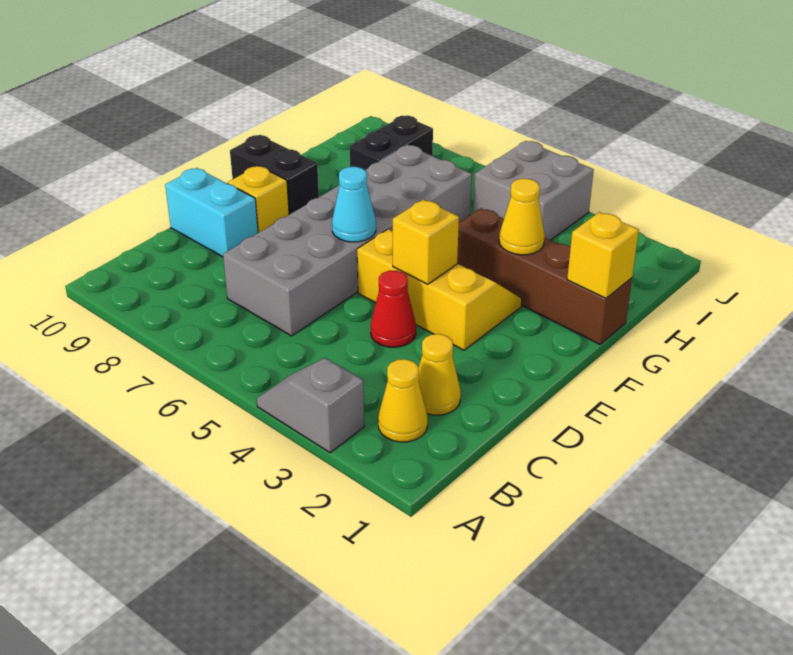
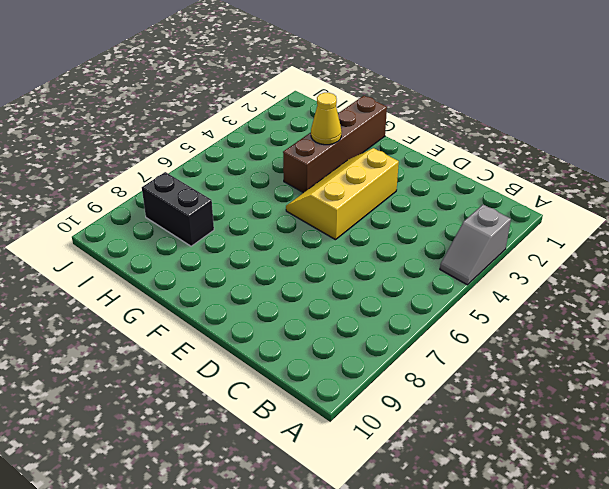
none -> yellow cone B2 level 1
none -> yellow cone C2 level 1
none -> grey brick C6:H7 level 1

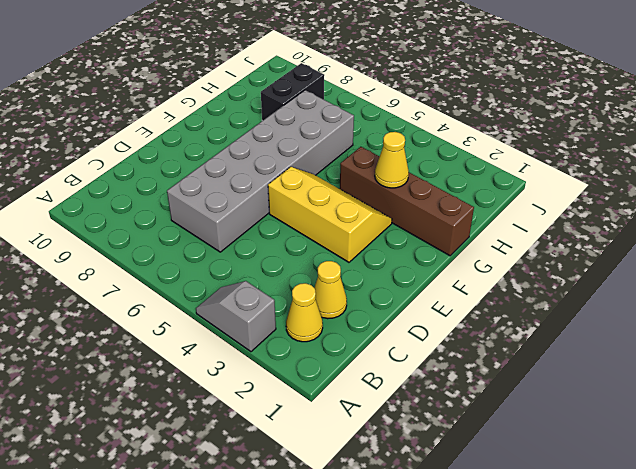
none -> red cone D4 level 1
none -> cyan brick D9:D10 level 1
none -> yellow brick E9 level 1

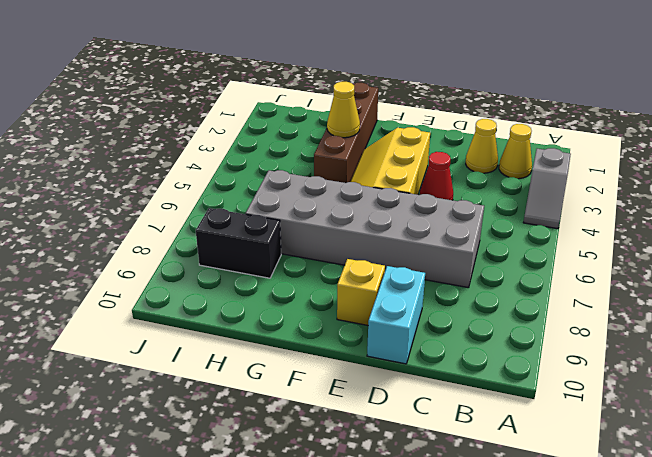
none -> black brick F9:F10 level 1
none -> grey brick I4:J5 level 1
none -> yellow brick E4 level 2

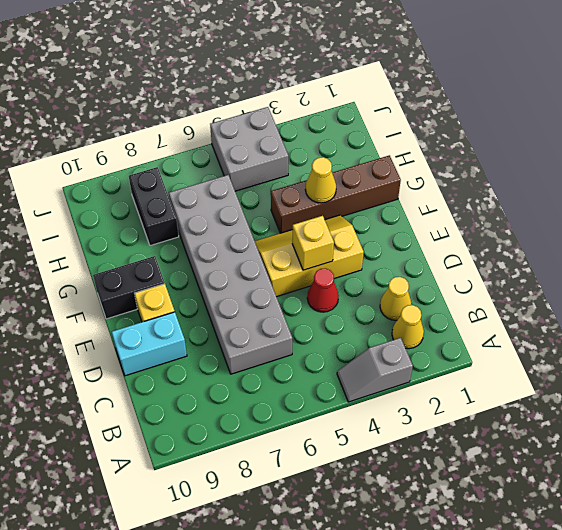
none -> cyan cone E6 level 2
none -> yellow brick G1 level 2

